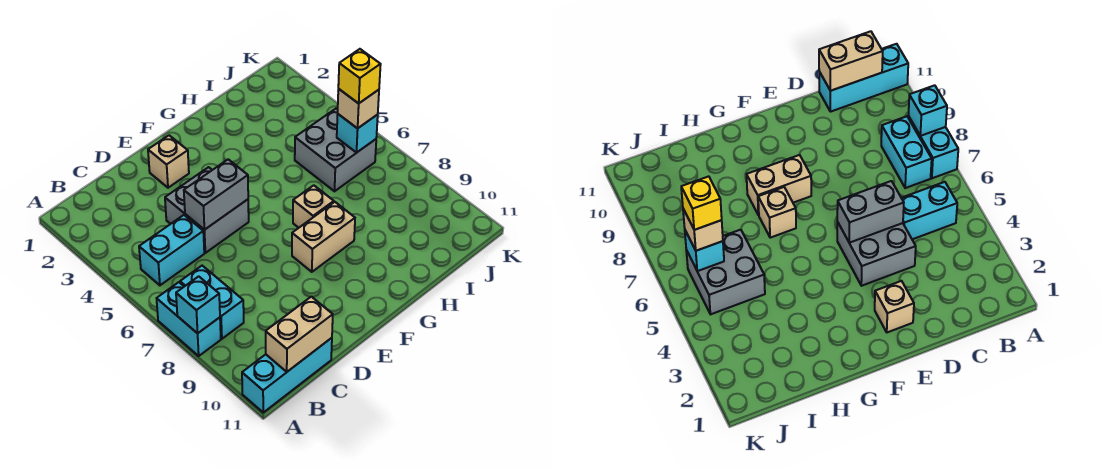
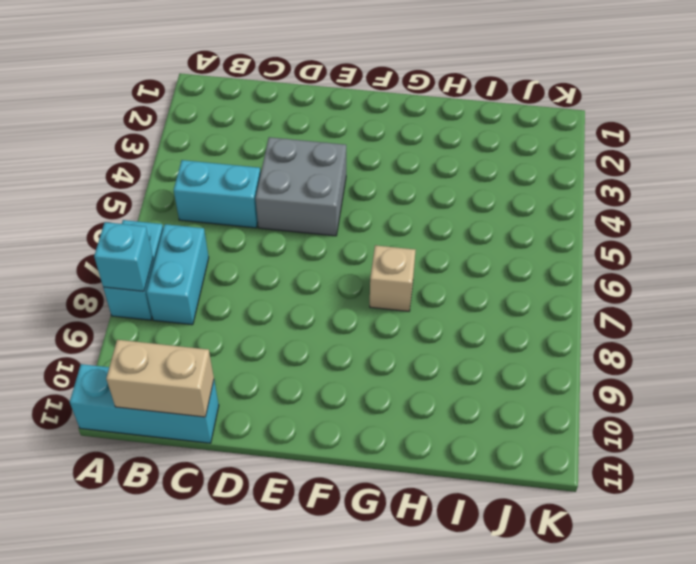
none -> tan brick E2 level 1
none -> tan brick F8:G8 level 1
none -> grey brick I5:J6 level 1

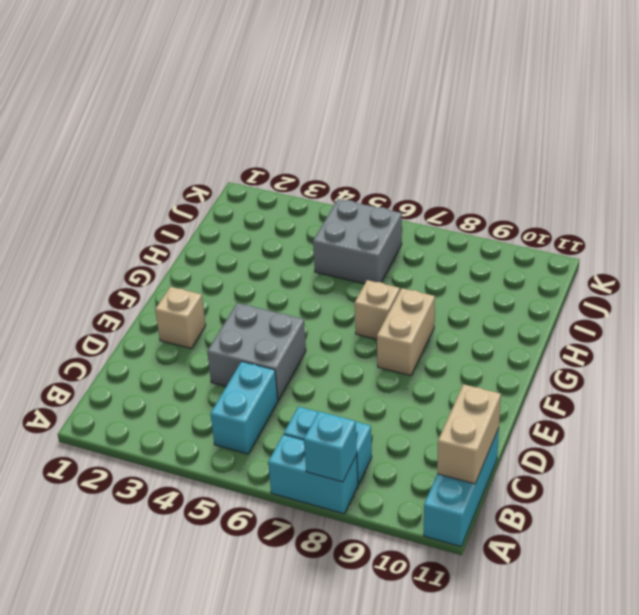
none -> grey brick D5:E5 level 2
none -> cyan brick J6 level 2
none -> tan brick J6 level 3

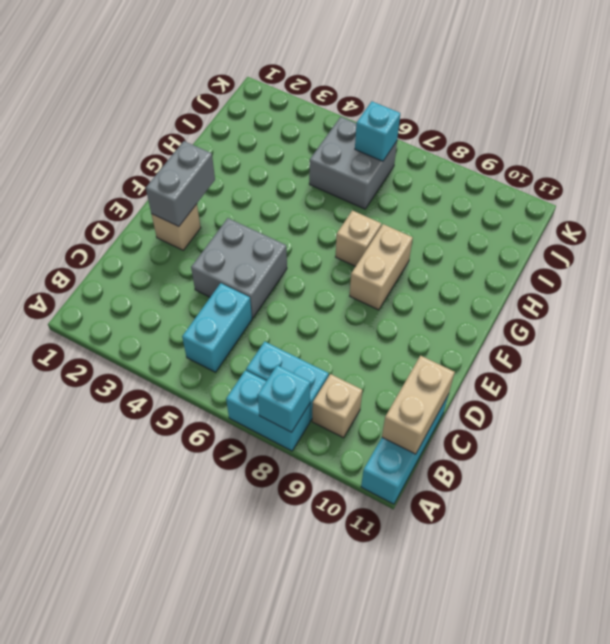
tan brick B9 level 1 -> tan brick J6 level 3
grey brick E2:F2 level 2 -> grey brick D5:E5 level 2
none -> yellow brick J6 level 4

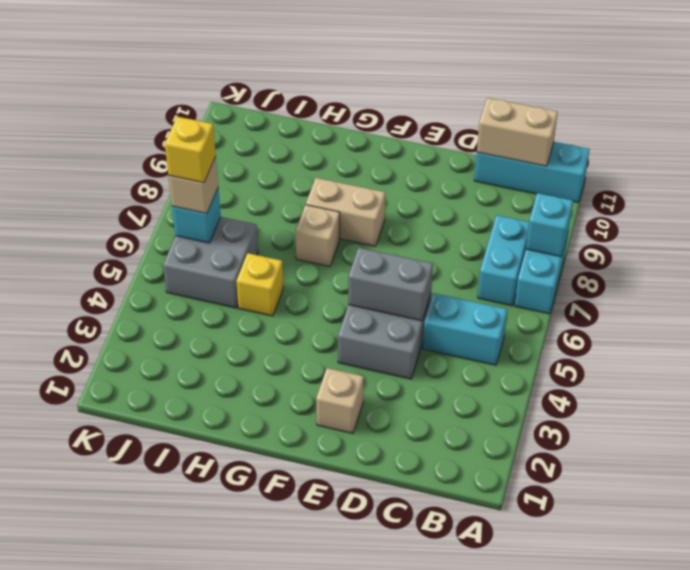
yellow brick H5 level 1 -> none

